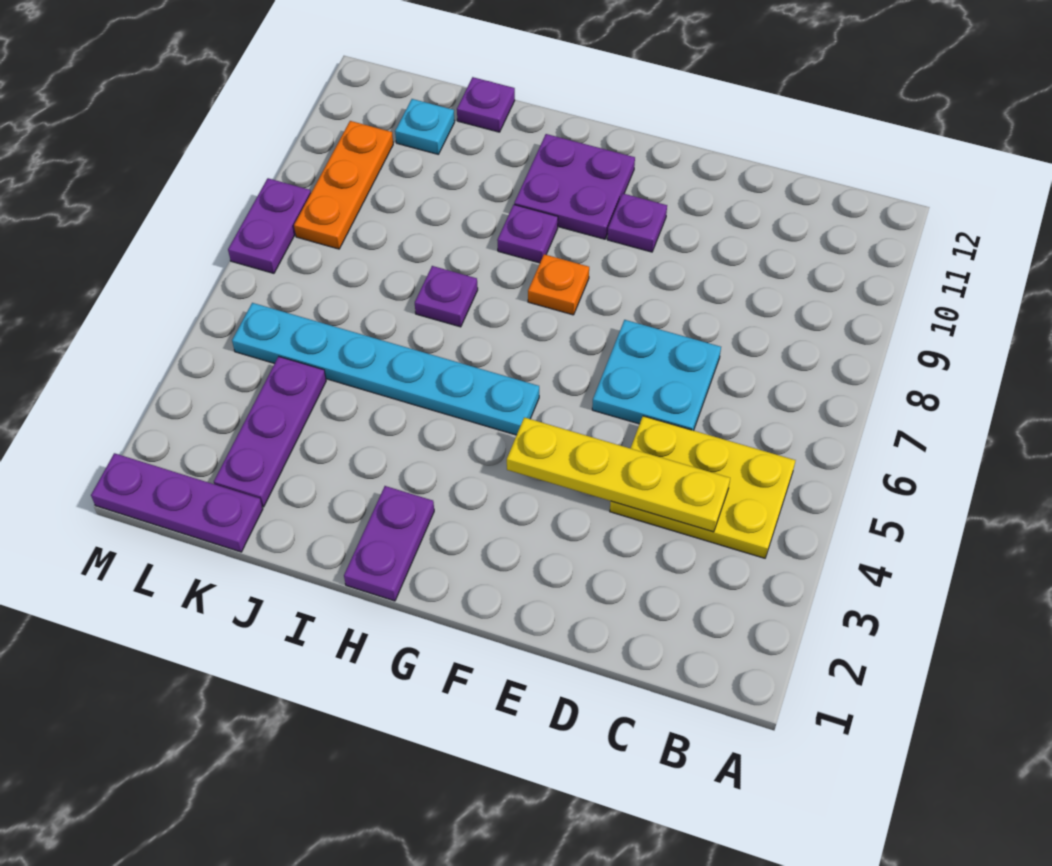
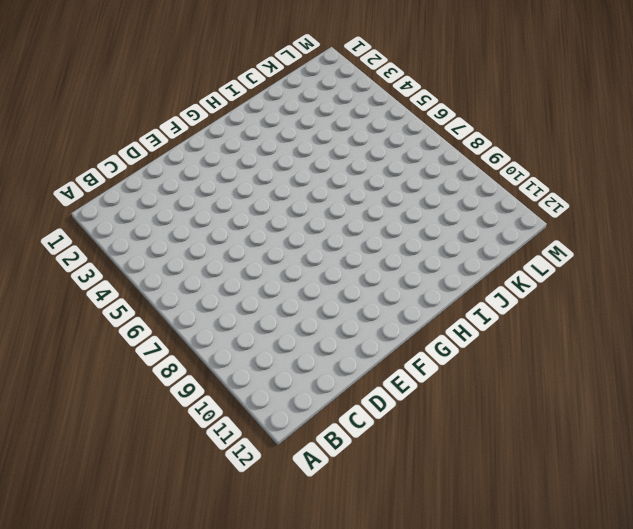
none -> yellow plate B4:D5 level 1
none -> cyan plate D6:E7 level 1
none -> purple plate F10 level 1

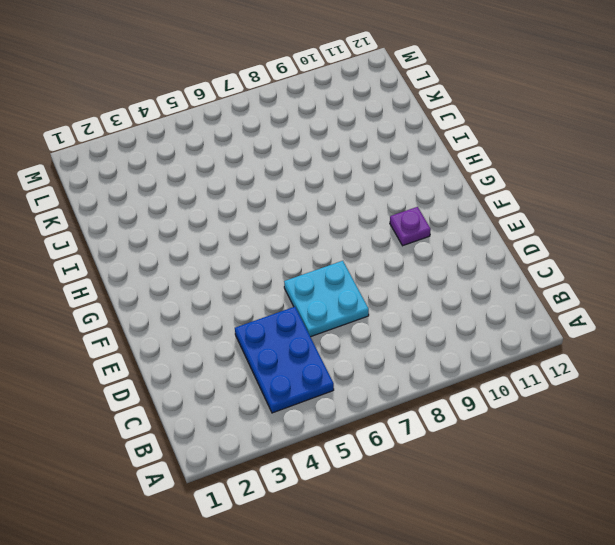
blue plate B4:D5 level 1 -> yellow plate B4:D5 level 1
none -> cyan plate G5:L5 level 1
none -> orange plate G8 level 1
none -> purple plate G10:H11 level 1

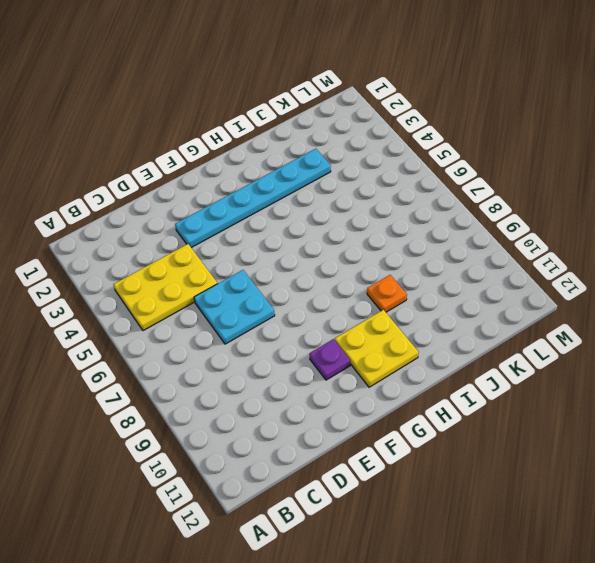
cyan plate E3:J3 level 1 -> cyan plate G5:L5 level 1
yellow plate G10:H11 level 1 -> purple plate G10:H11 level 1
orange plate I9 level 1 -> orange plate G8 level 1
none -> purple plate H1:H2 level 1
none -> purple plate H9 level 1
none -> purple plate I7 level 1

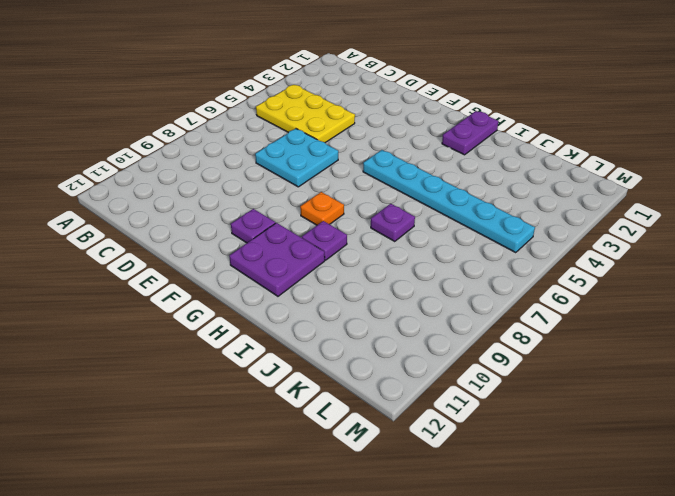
none -> purple plate J12 level 1
none -> purple plate K1:M1 level 1
none -> purple plate K2:K4 level 1

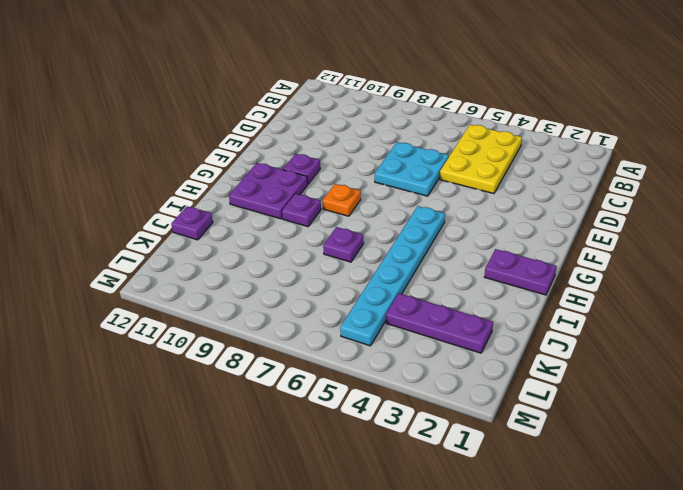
none -> purple plate K1:M1 level 1
none -> cyan plate K11 level 1
none -> orange plate L8:L10 level 1

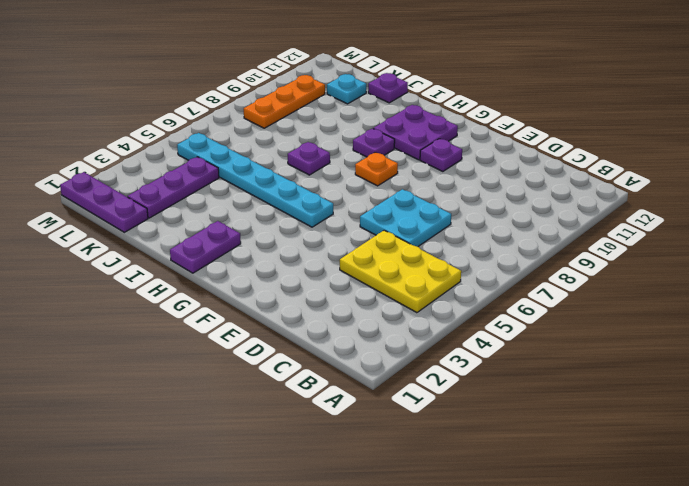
none -> purple plate M7:M8 level 1
none -> yellow plate C4:F4 level 2

